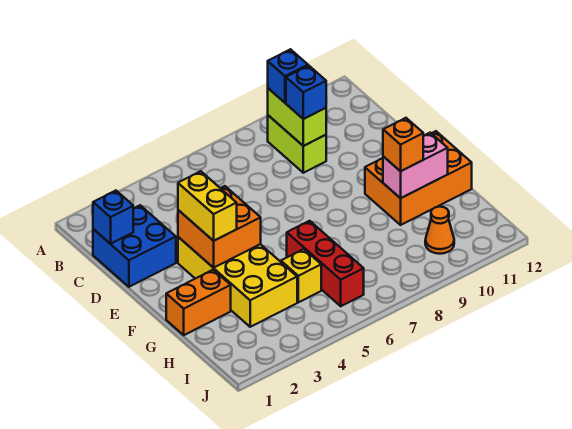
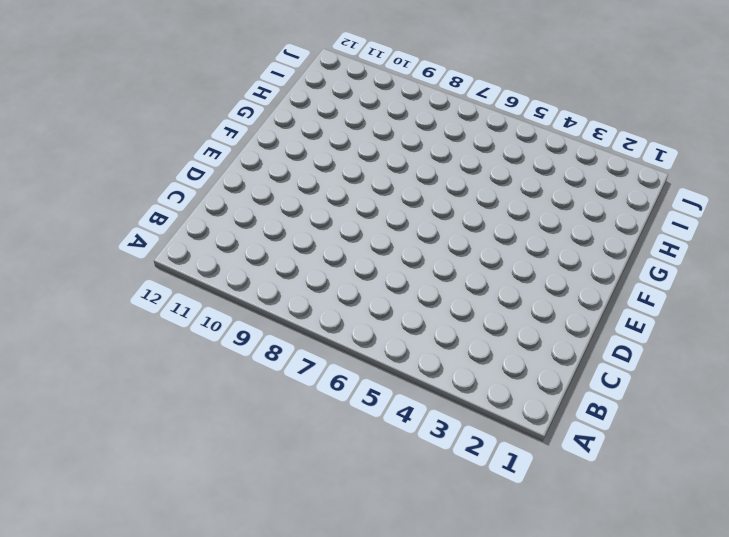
none -> lime brick B9:C9 level 1
none -> blue brick C1:D2 level 1
none -> yellow brick E3:H4 level 1

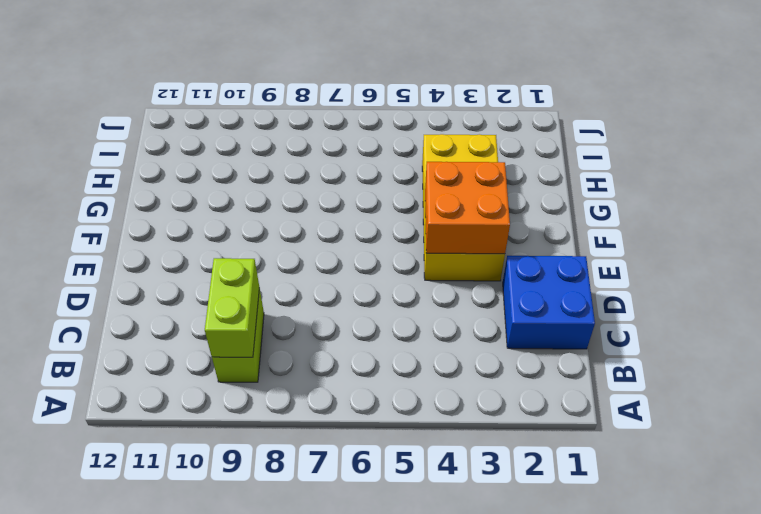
none -> orange brick F10:G12 level 1
none -> orange brick G1:G2 level 1
none -> red brick G6:I6 level 1

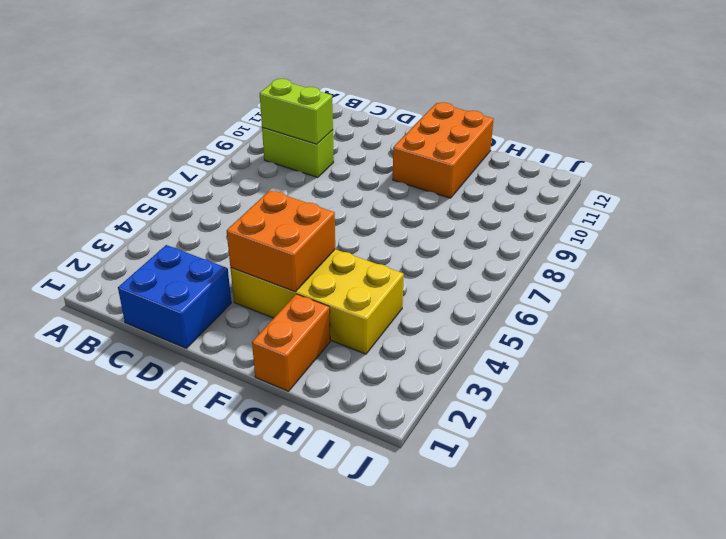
none -> red brick G6:I6 level 1
none -> yellow brick H5 level 1
none -> orange cone I10 level 1

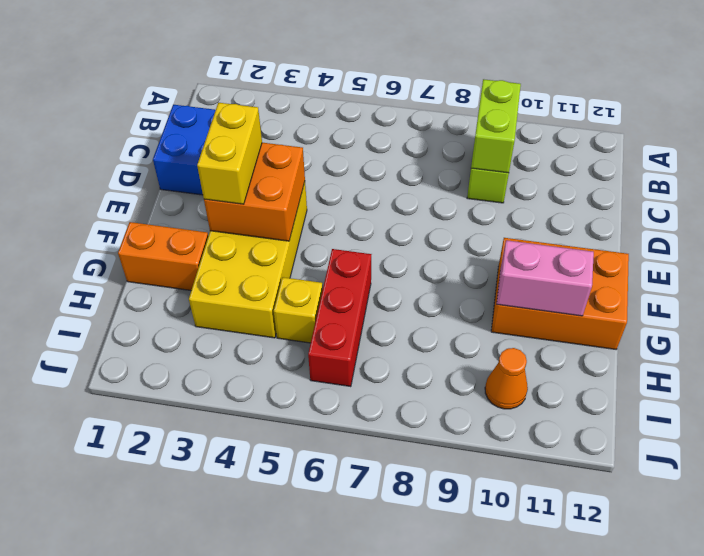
none -> blue brick C1 level 2
none -> blue brick B9 level 3
none -> blue brick C9 level 3

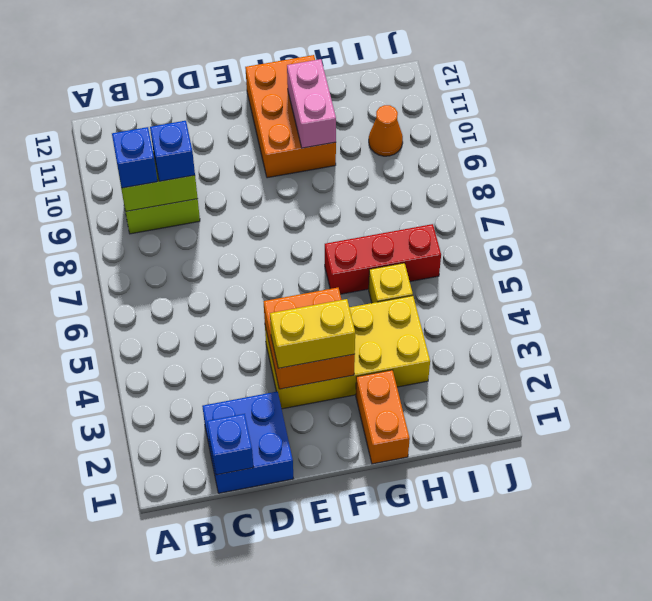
none -> orange brick G10 level 3

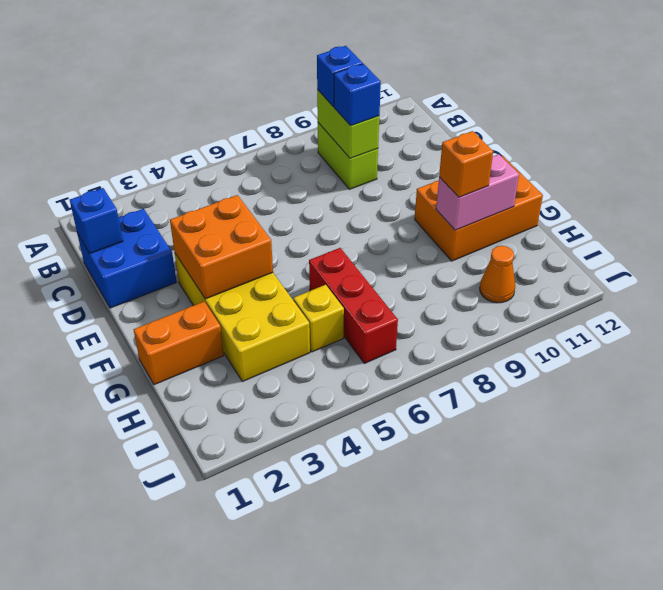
none -> yellow brick E3:F3 level 3

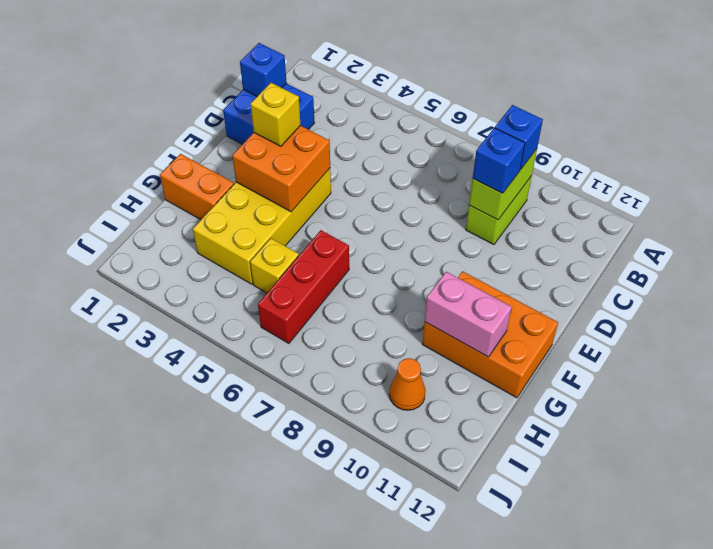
yellow brick E3 level 3 -> yellow brick E3:F3 level 3
none -> orange brick G10 level 3

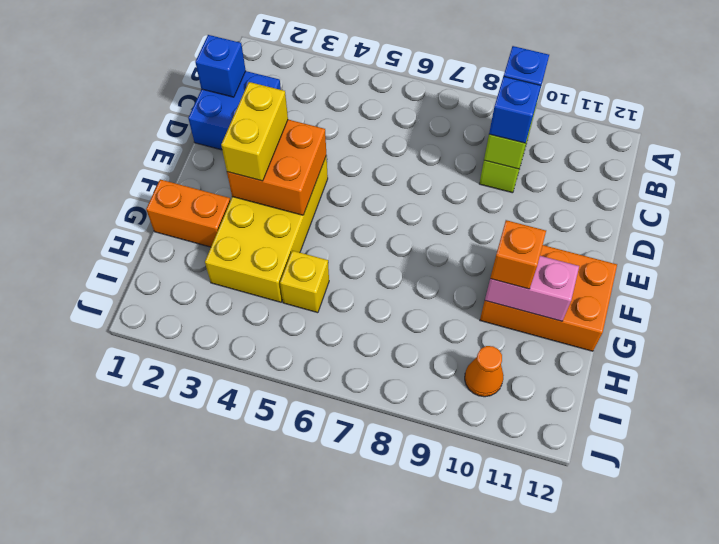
none -> red brick G6:I6 level 1

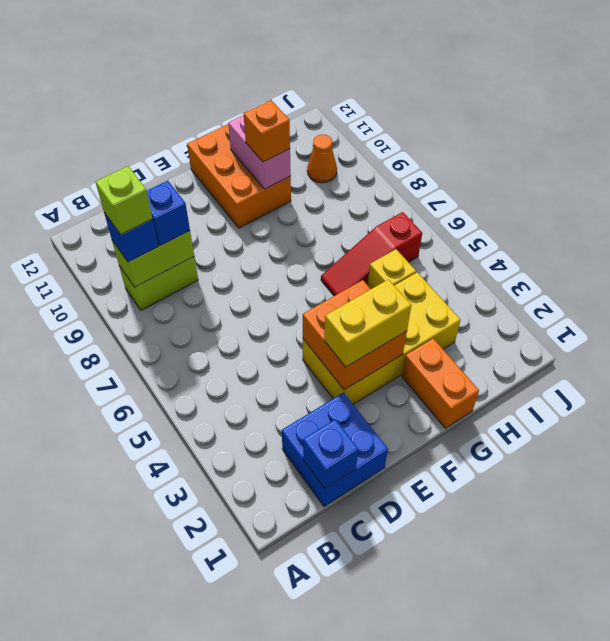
lime brick B9 level 4 -> none
red slope G6:I6 level 1 top I -> red brick G6:I6 level 1

